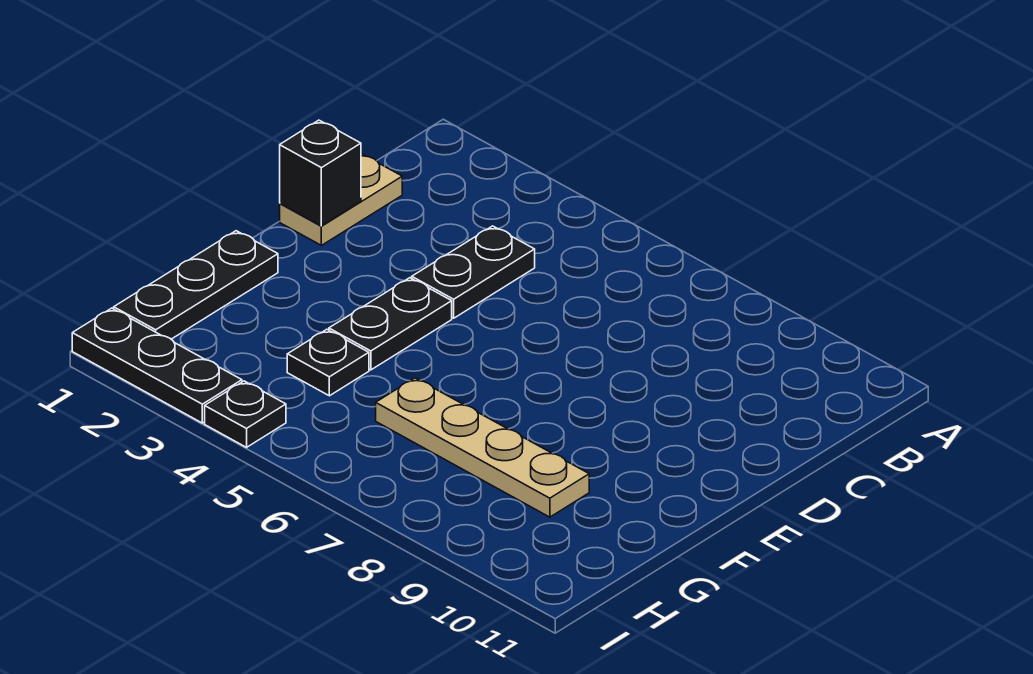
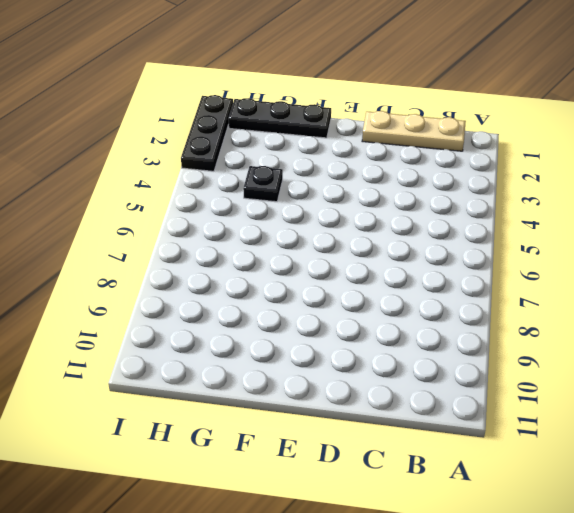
tan plate B1:D1 level 1 -> tan plate C1:D1 level 1
none -> black plate C4:D4 level 1
none -> black plate E4:F4 level 1

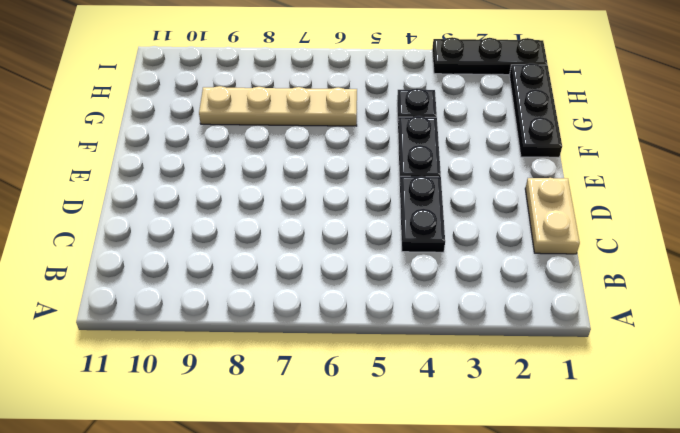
none -> black plate I4 level 1
none -> black brick D1 level 2

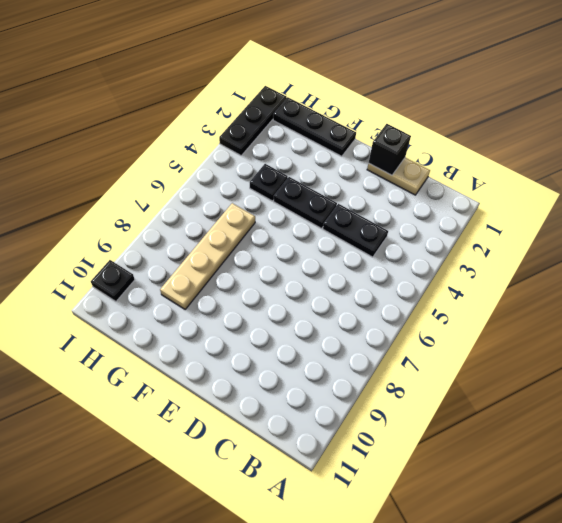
black plate I10 level 1 -> black plate I4 level 1

